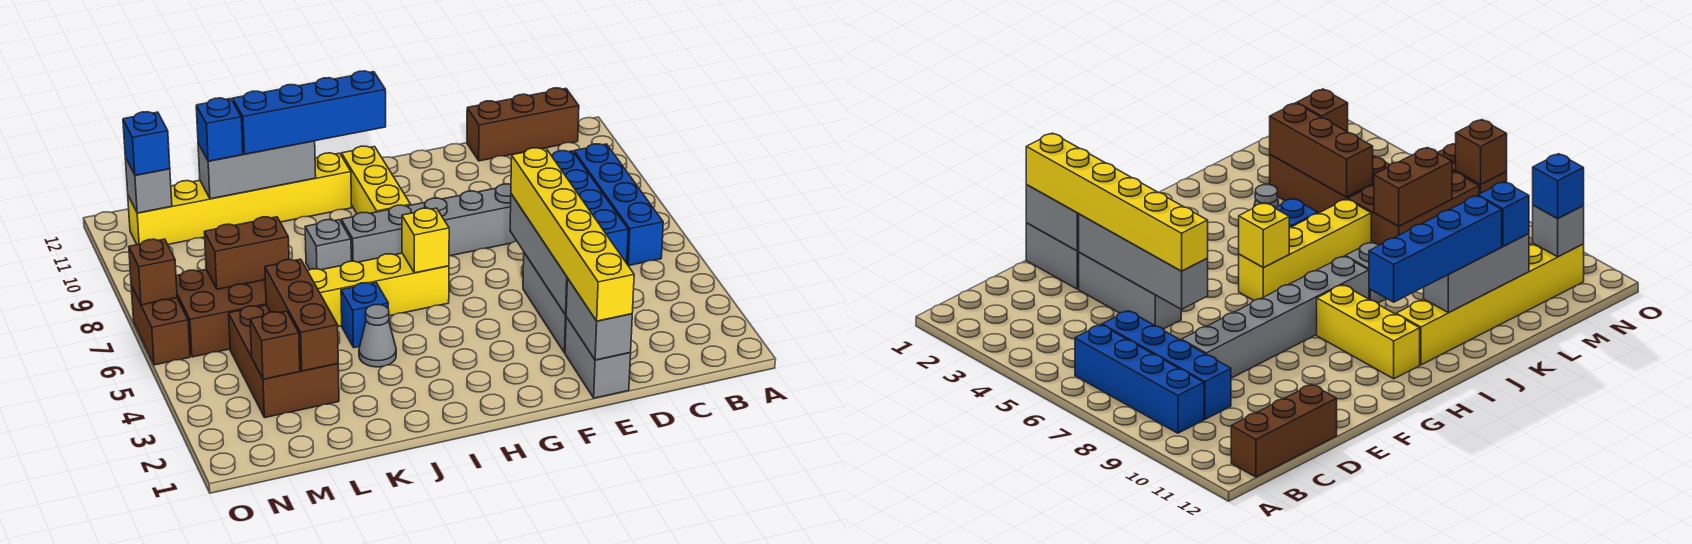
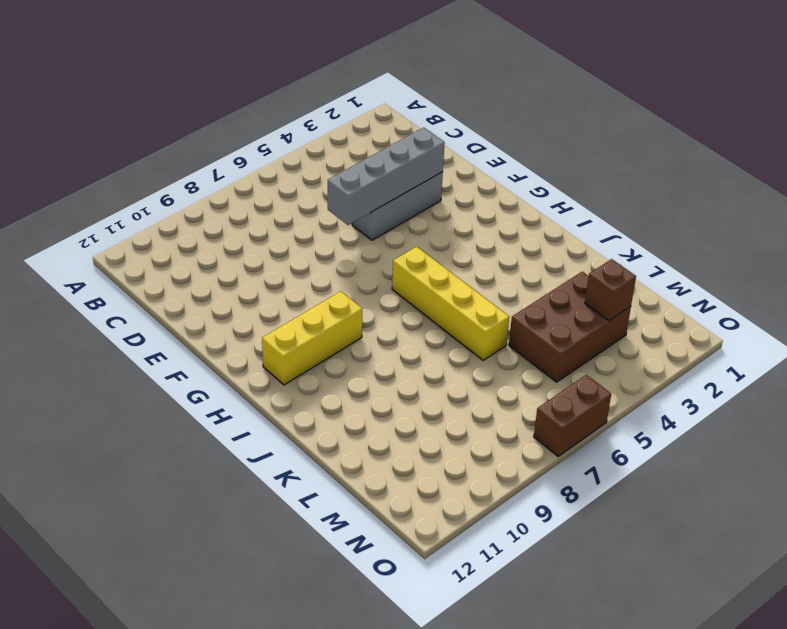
none -> blue brick B6:B9 level 1
none -> brown brick B12:D12 level 1
none -> blue brick C6:C9 level 1

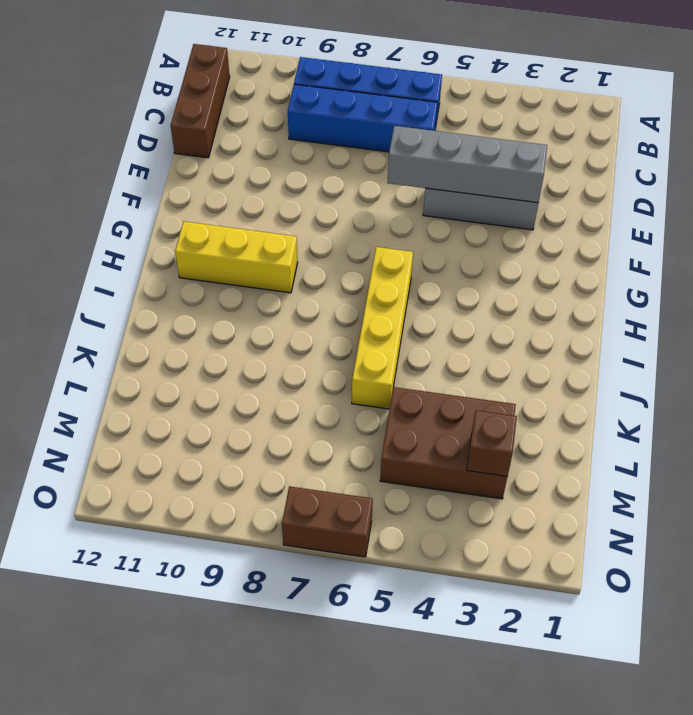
none -> grey brick D8:I8 level 1
none -> grey brick E1:E2 level 1
none -> yellow brick I11:N11 level 1

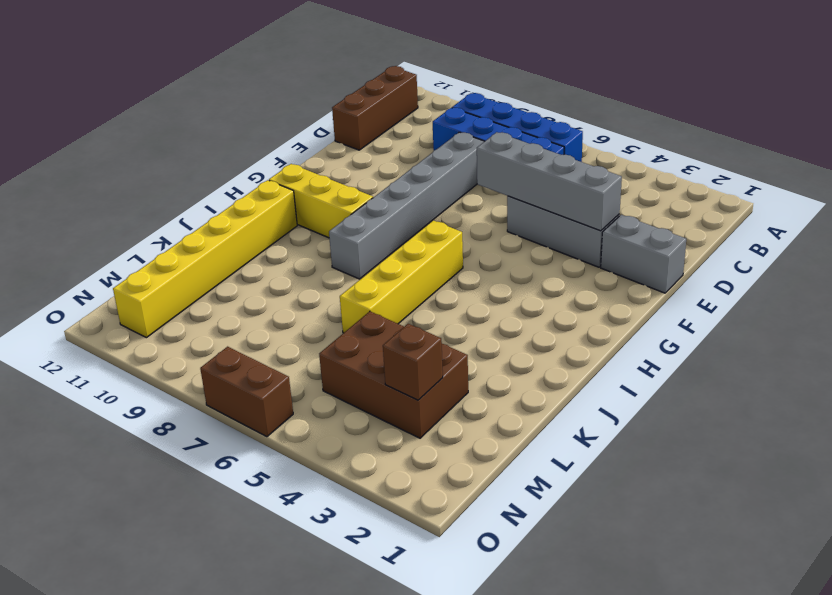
none -> grey cone J4 level 1
none -> blue brick J5 level 1
none -> grey brick J8 level 1

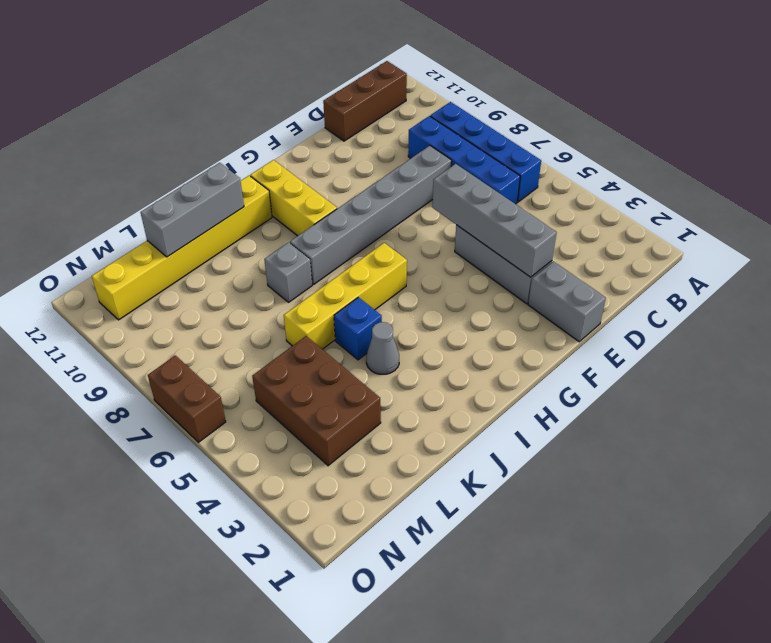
none -> brown brick L6:N7 level 1
none -> grey brick E1:E2 level 2
none -> yellow brick H6 level 2

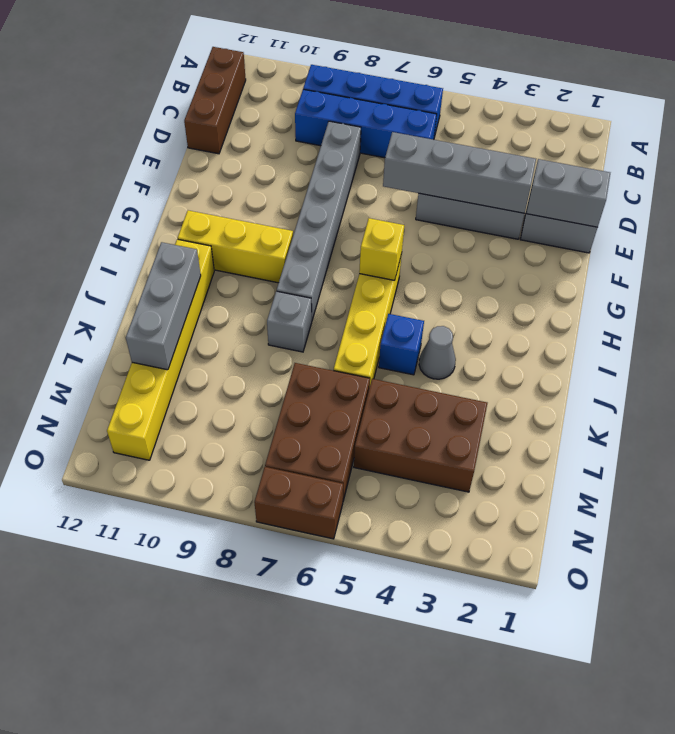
none -> brown brick L3:L5 level 2
none -> brown brick L7:M7 level 2
none -> brown brick M3 level 2

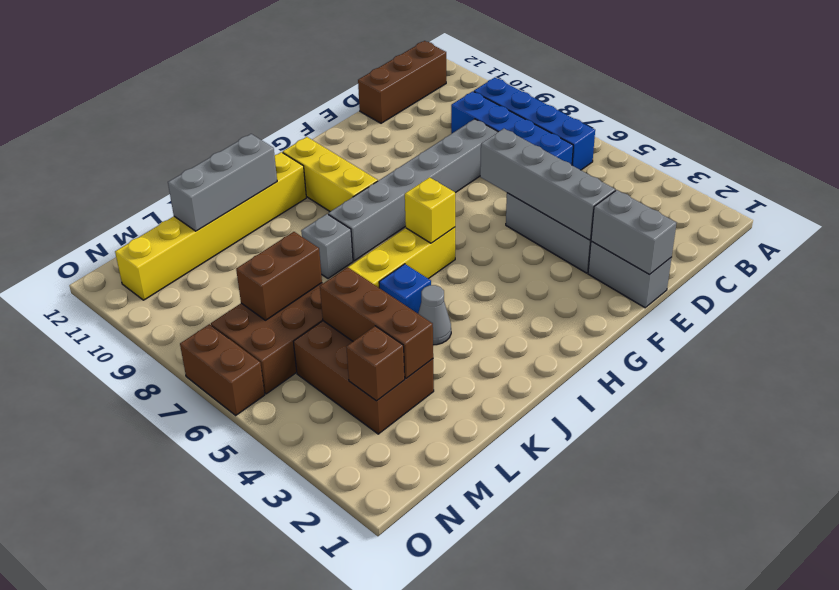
none -> grey brick N11 level 2
none -> brown brick O7 level 2
none -> yellow brick E1:E6 level 3

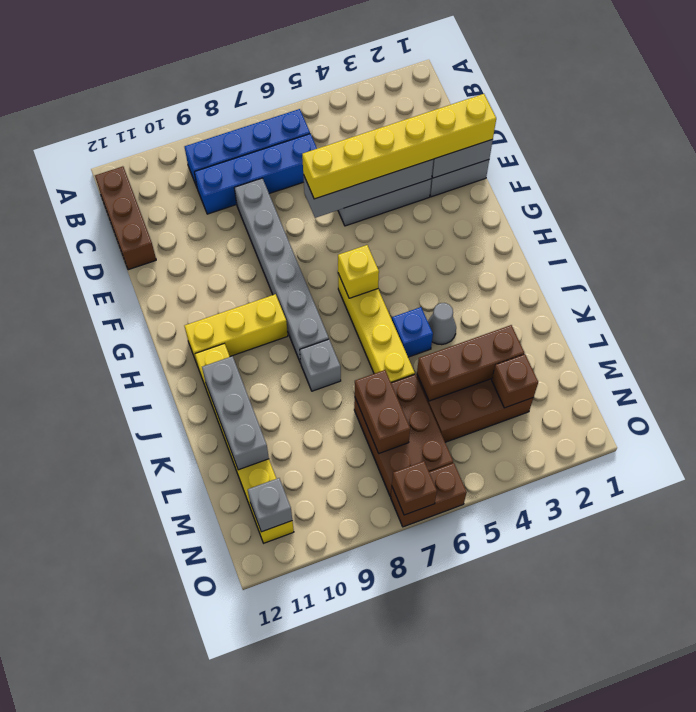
none -> blue brick H11:K11 level 3
none -> blue brick L11 level 3
none -> blue brick N11 level 3

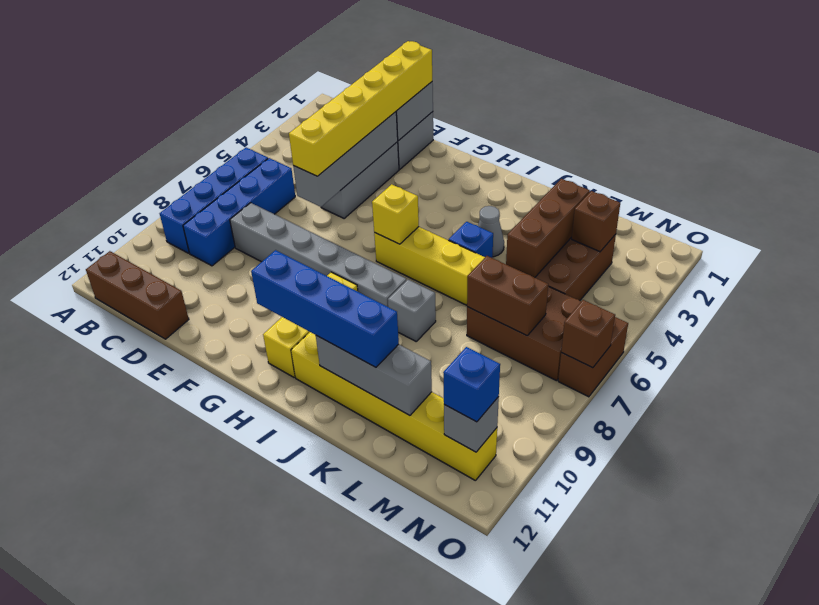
none -> blue brick L11 level 3

